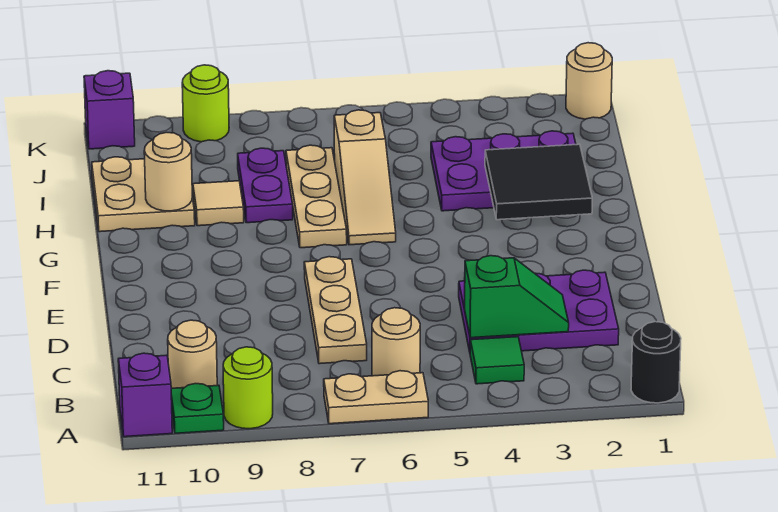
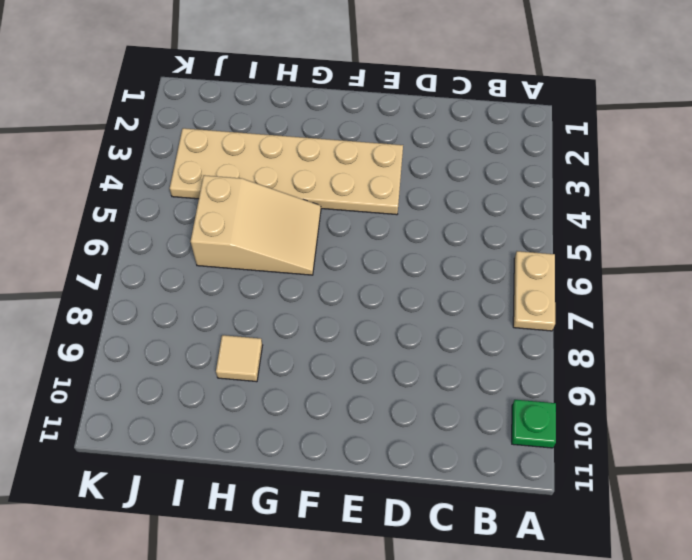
tan plate E3:J4 level 1 -> purple plate H2:I4 level 1
tan slope G5:I6 level 1 top I -> tan slope G6:I6 level 1 top I
none -> black round brick A1 level 1
none -> lime round brick A9 level 1
none -> purple brick A11 level 1

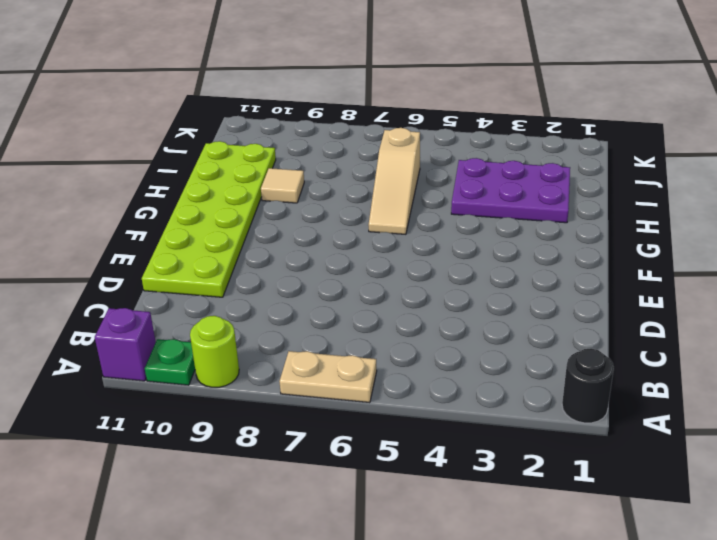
lime plate D10:I11 level 1 -> tan plate H10:I11 level 1
none -> green tile B4 level 1
none -> tan round brick B6 level 1
none -> tan round brick B10 level 1

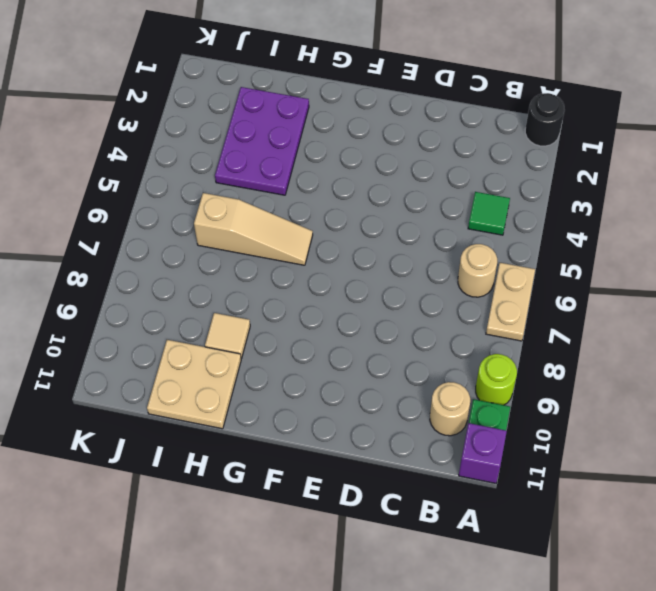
none -> purple plate C2:D4 level 1
none -> tan plate C7:E7 level 1
none -> tan plate G7:I7 level 1

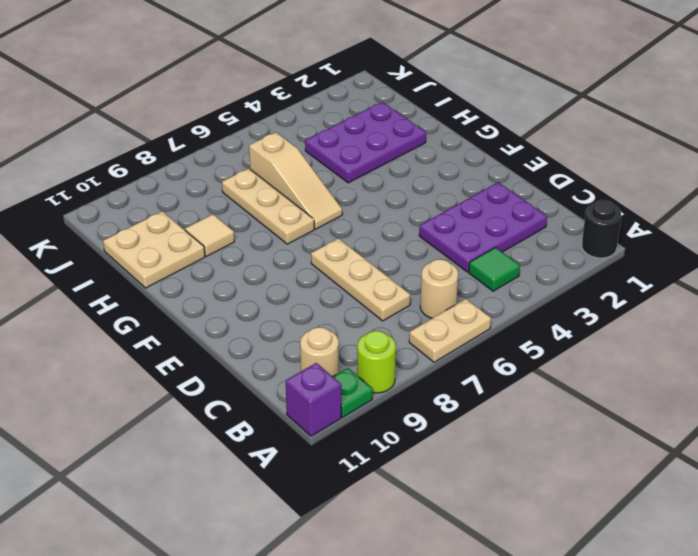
none -> purple plate H8:I8 level 1
none -> tan round brick K1 level 1
none -> lime round brick K9 level 1

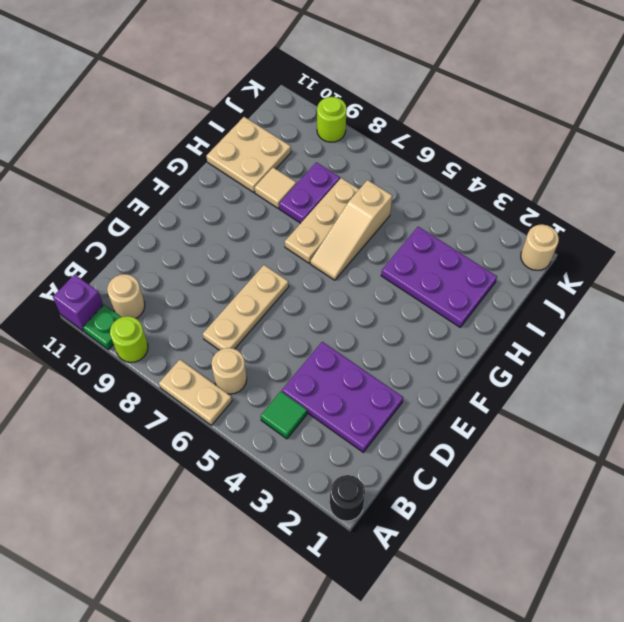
none -> purple brick K11 level 1
none -> green slope C3:C4 level 2 top 4
none -> black tile G2:H3 level 2

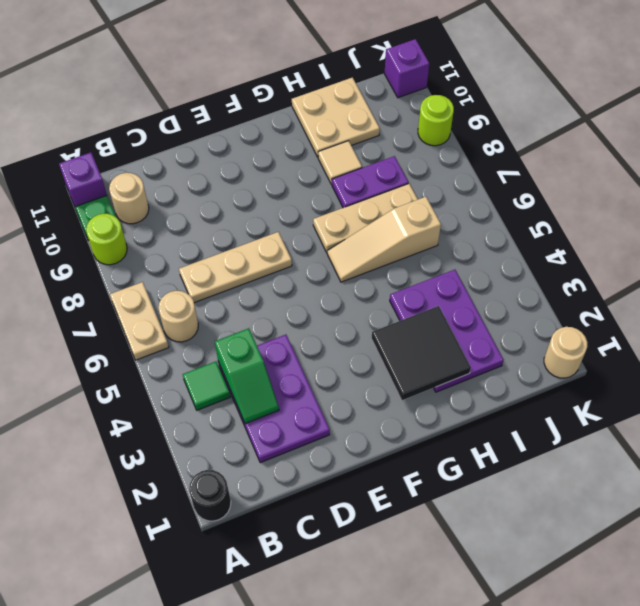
none -> tan round brick H10 level 2

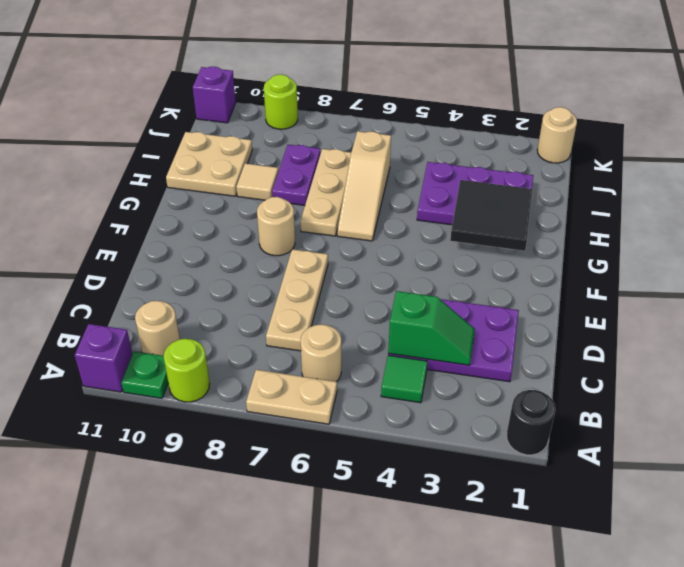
tan round brick F8 level 1 -> tan round brick H10 level 2

